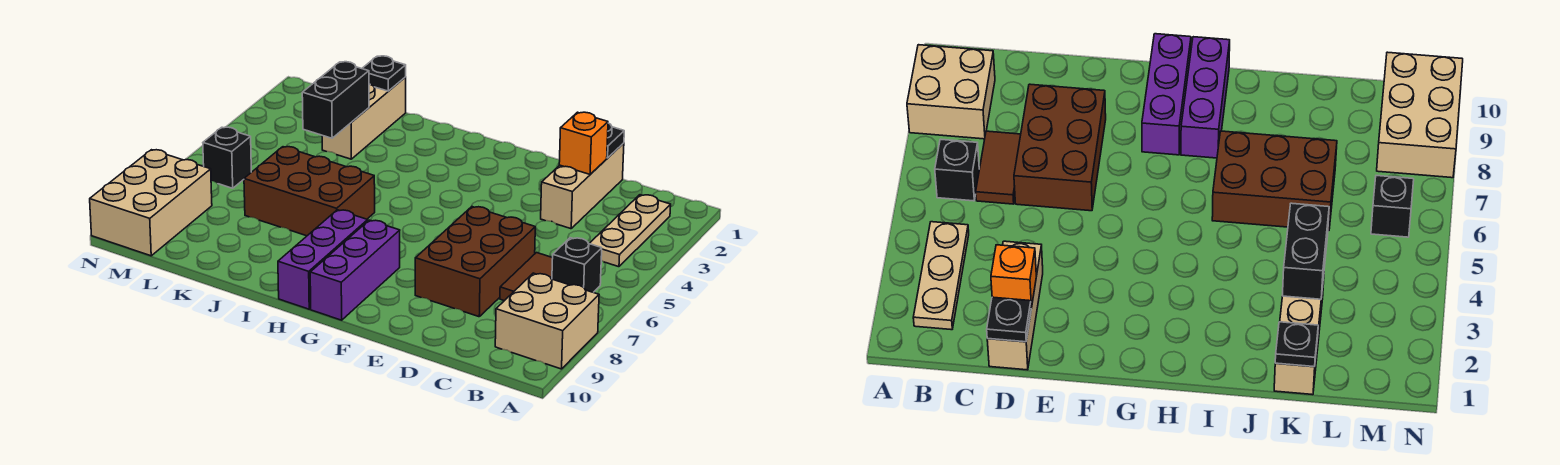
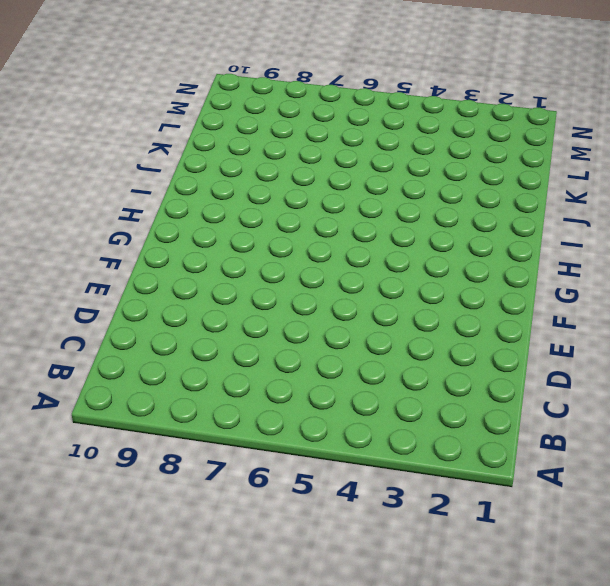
none -> tan brick A8:B9 level 1
none -> tan plate B2:B4 level 1
none -> black brick B6 level 1

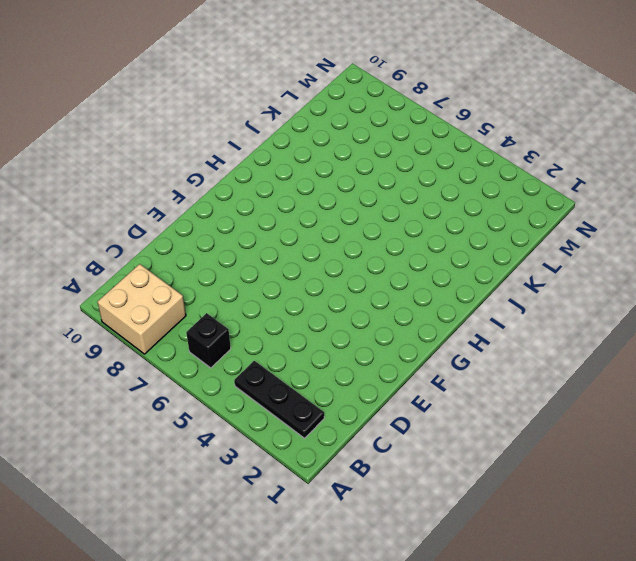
black plate B2:B4 level 1 -> tan plate B2:B4 level 1
none -> brown tile C6:C7 level 1
none -> tan brick D1:D3 level 1
none -> brown brick D6:E8 level 1

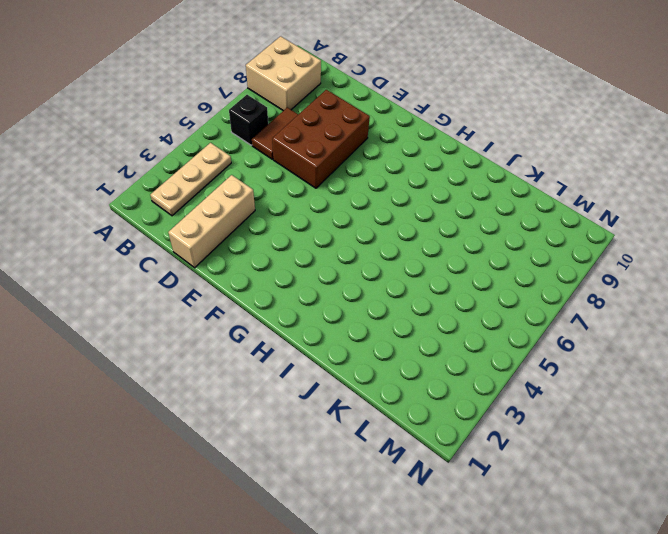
none -> purple brick G8:G10 level 1
none -> purple brick H8:H10 level 1
none -> brown brick I6:K7 level 1

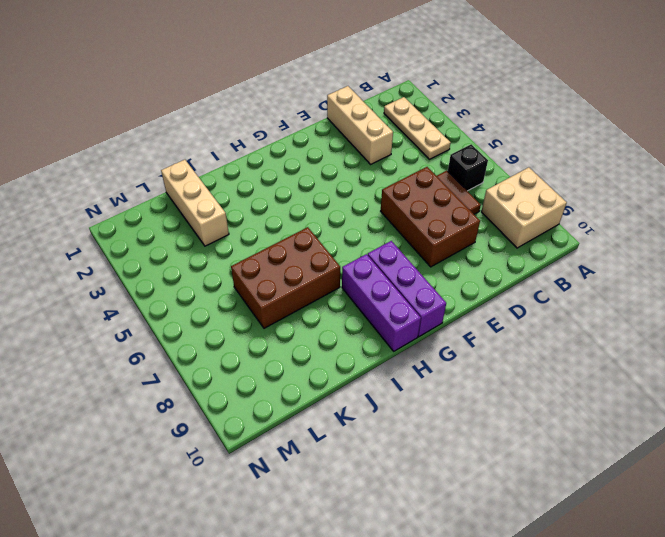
none -> black brick M6 level 1
none -> tan brick M8:N10 level 1
none -> black plate D1 level 2

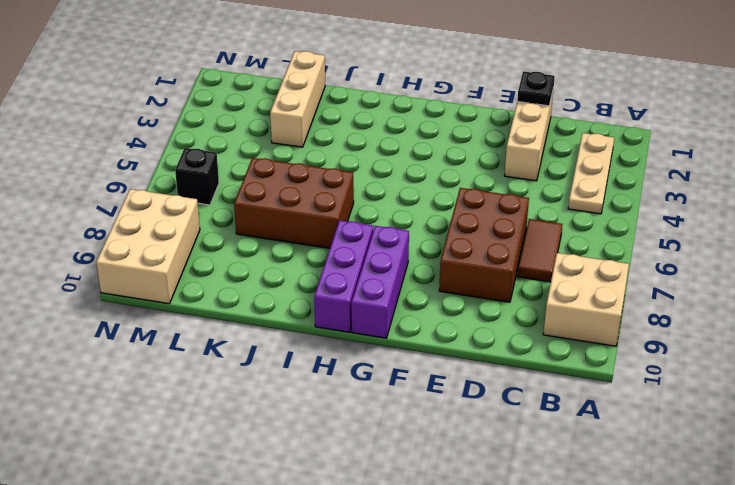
none -> black brick B6 level 1
none -> orange brick D2 level 2
none -> black plate K1 level 2

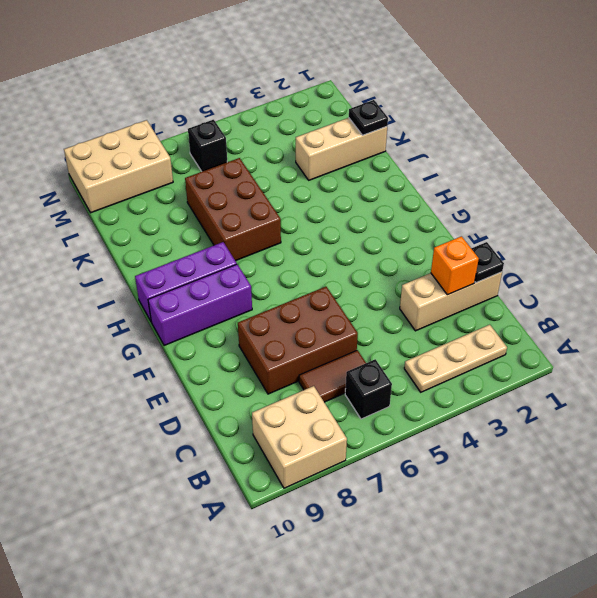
none -> black brick K3:K4 level 2

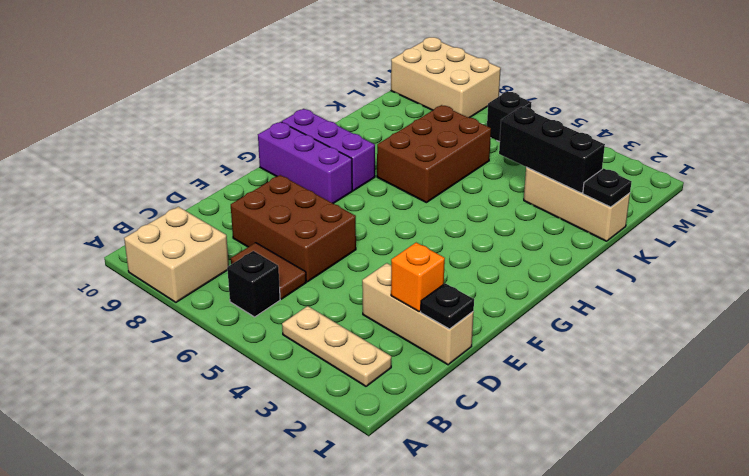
black brick K2:K4 level 2 -> black brick K3:K4 level 2

